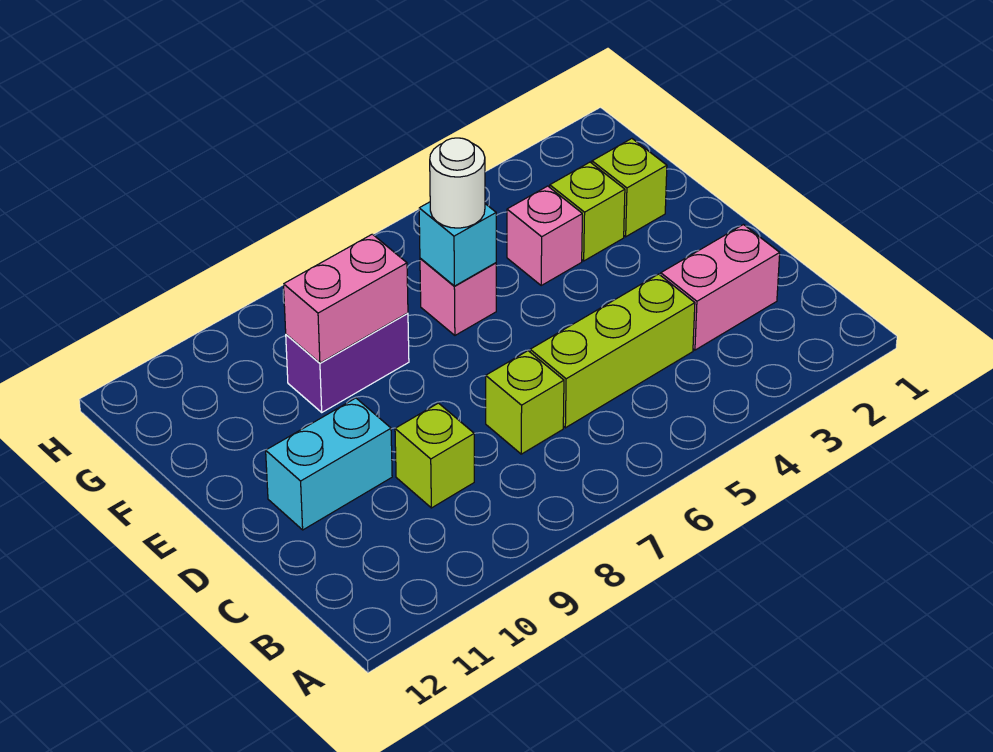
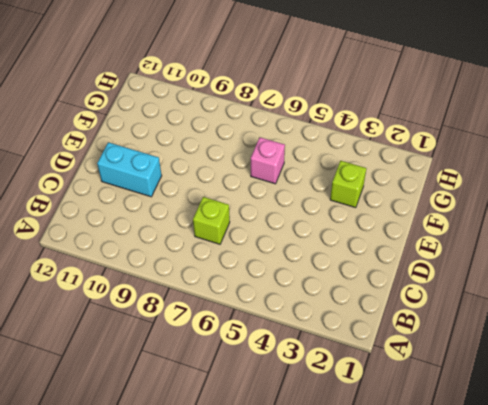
none -> pink brick C2:C3 level 1
none -> lime brick C4:C6 level 1
none -> lime brick C9 level 1

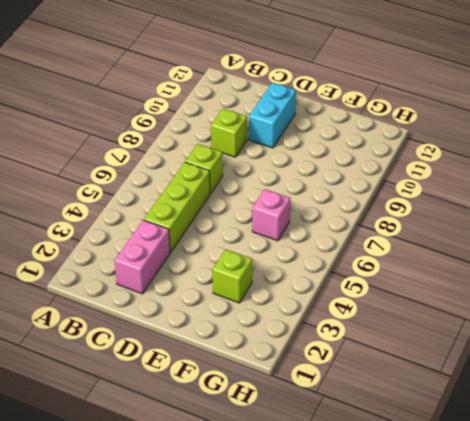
none -> lime brick F2 level 1
none -> pink brick F4 level 1
none -> purple brick F8:F9 level 1

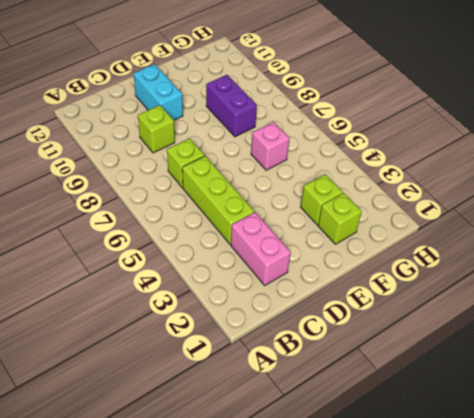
none -> pink brick F4 level 1
none -> cyan brick F6 level 2
none -> pink brick F8:F9 level 2

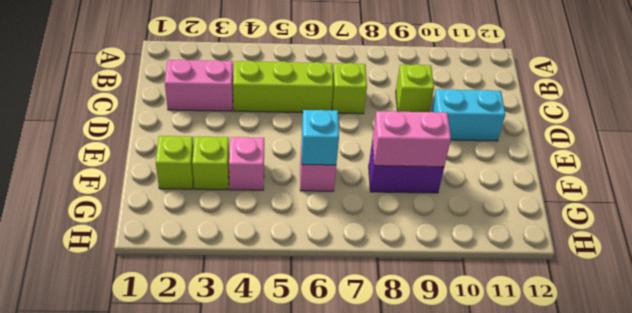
none -> white round brick F6 level 3

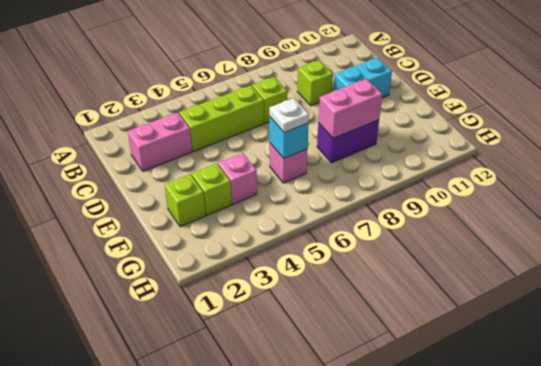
white plate F6 level 3 -> white round brick F6 level 3

